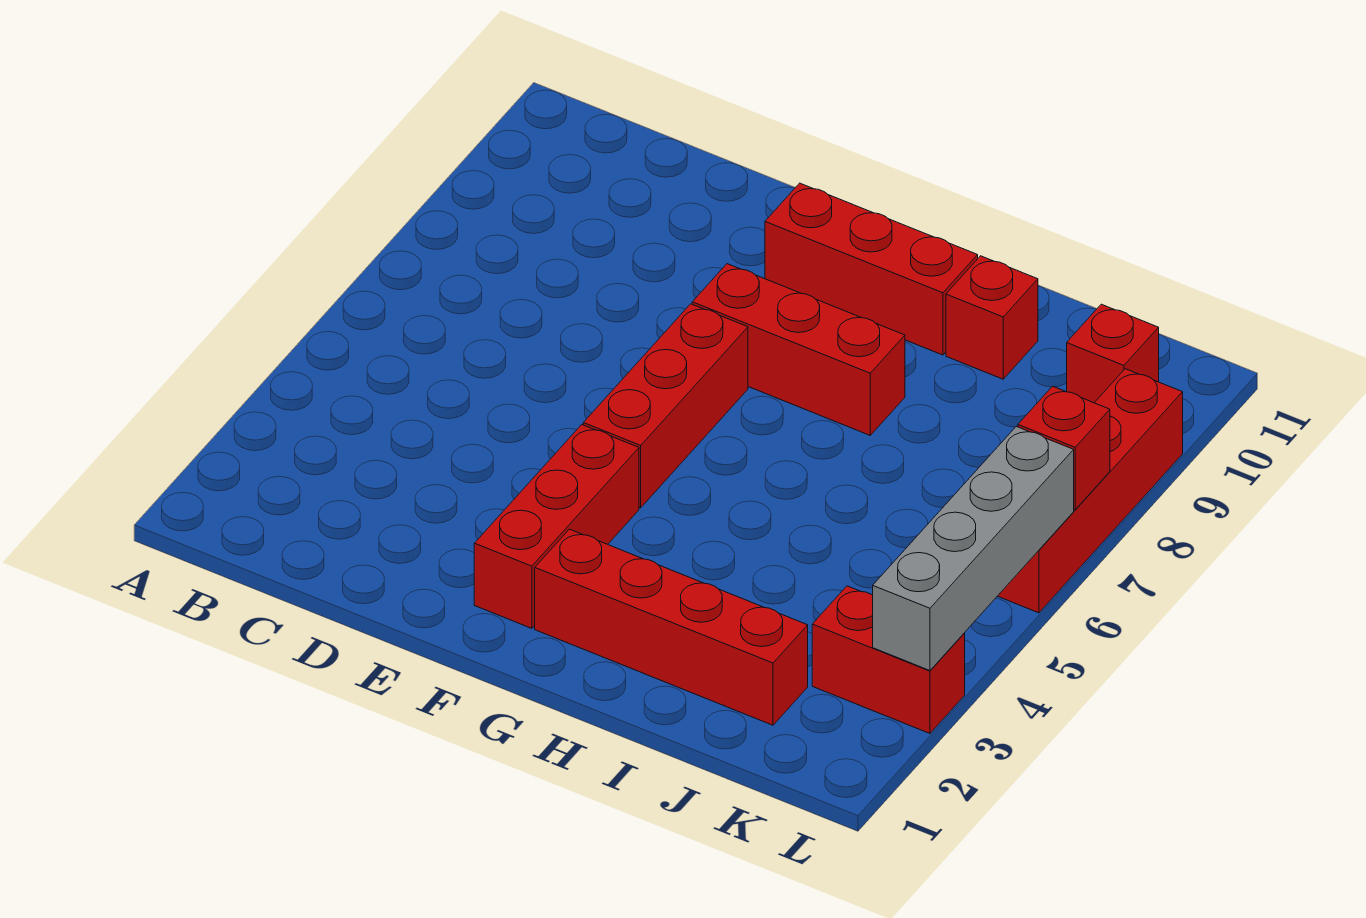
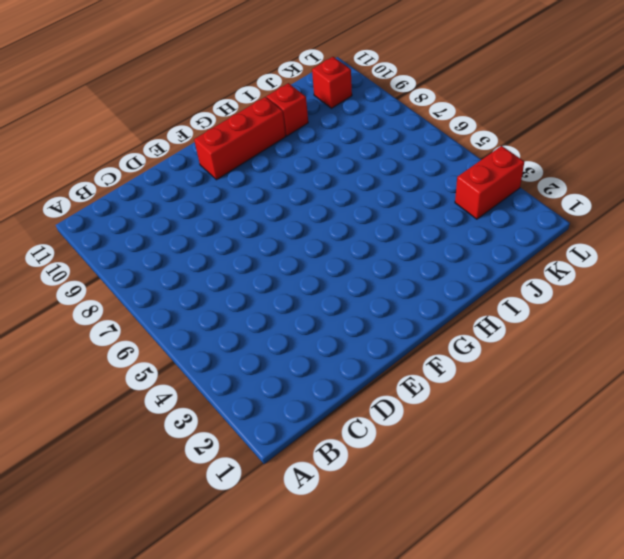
none -> red brick F2:F4 level 1
none -> red brick F5:F7 level 1

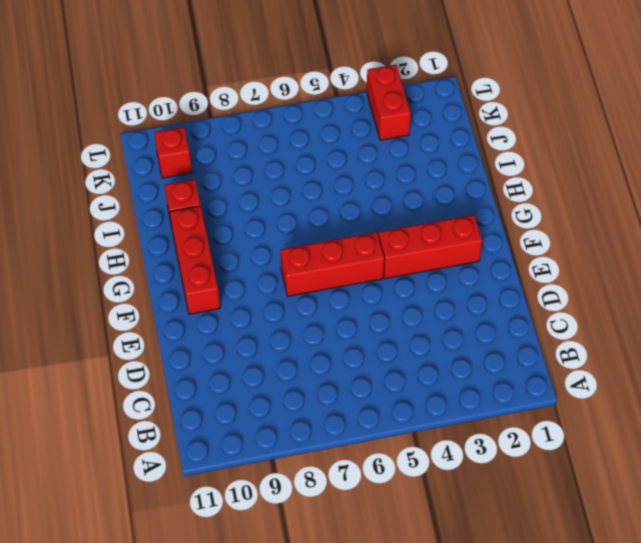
none -> red brick F8:H8 level 1
none -> red brick G2:J2 level 1

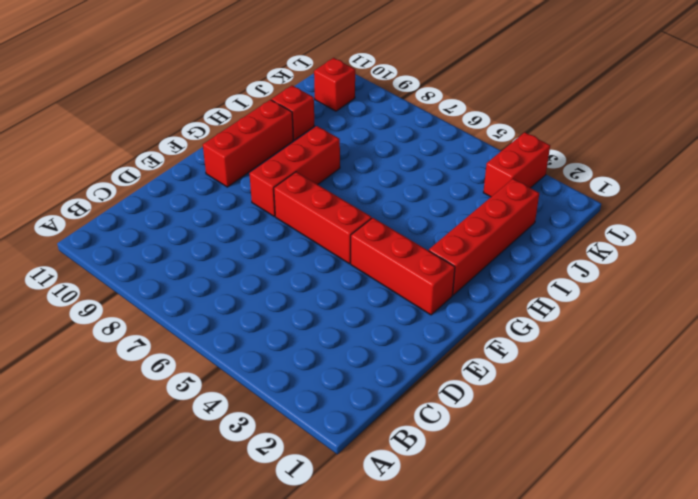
none -> red brick L6:L9 level 1
none -> grey brick L3:L6 level 2

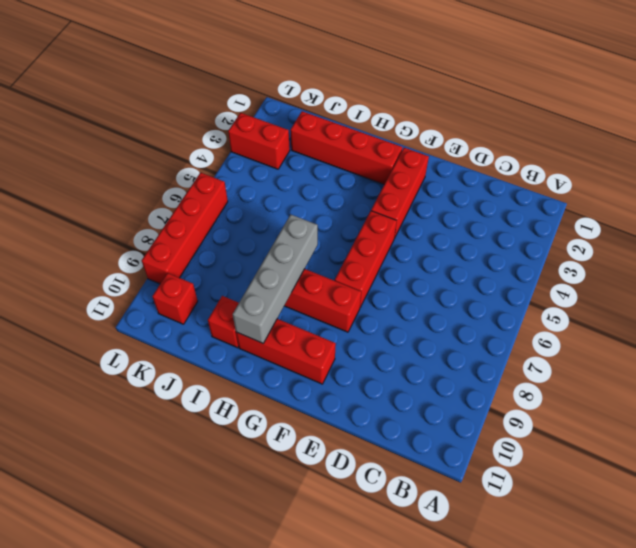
grey brick H7:H10 level 2 -> grey brick L3:L6 level 2
none -> red brick L7 level 2

